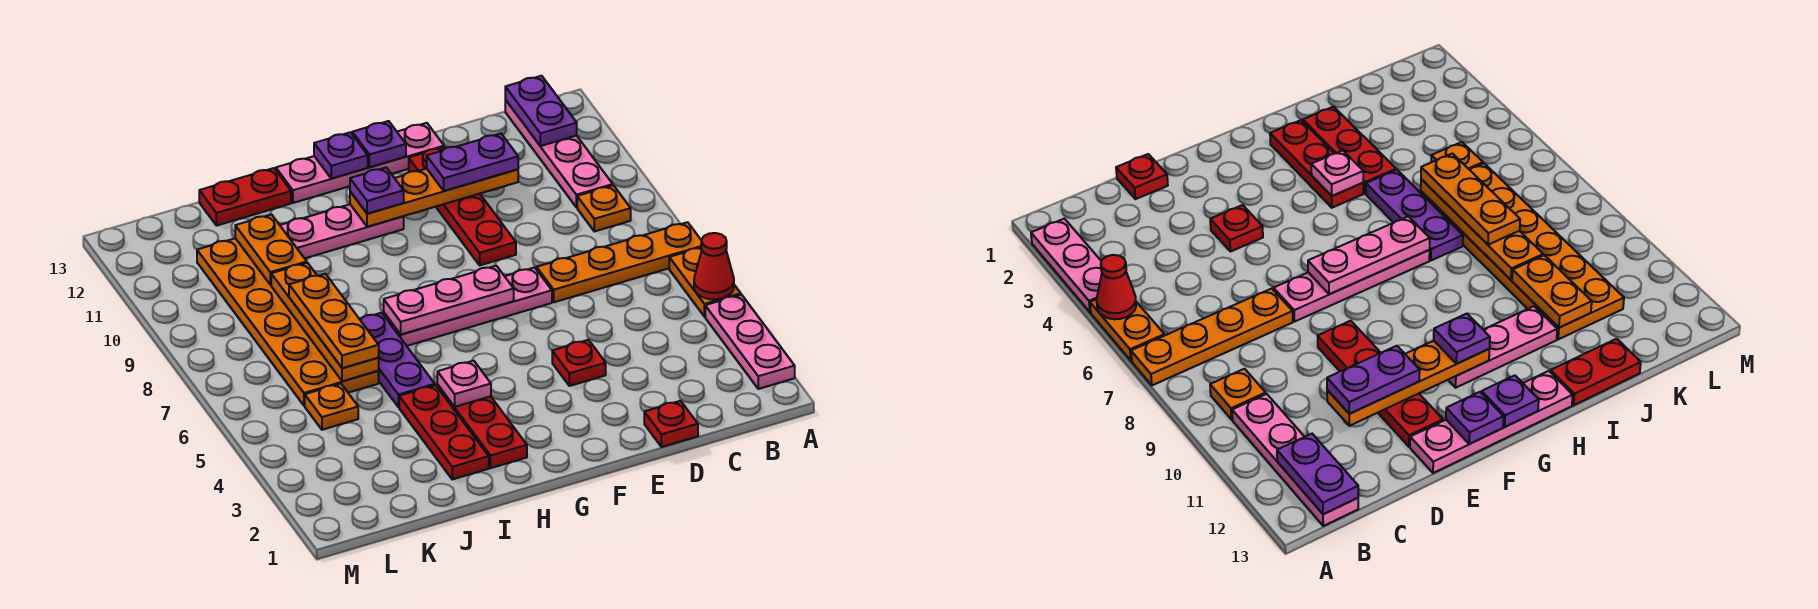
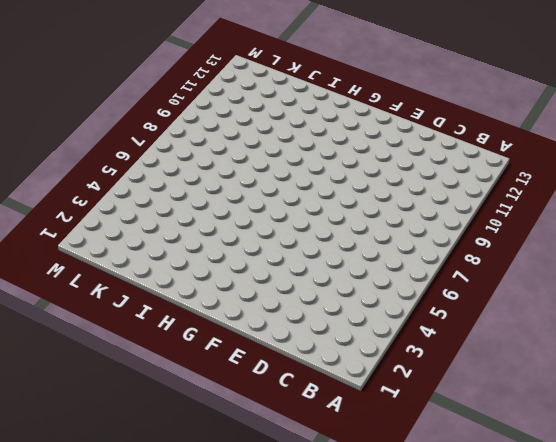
none -> pink plate A2:A4 level 1
none -> orange plate A5:A6 level 1
none -> orange plate A7:D7 level 1

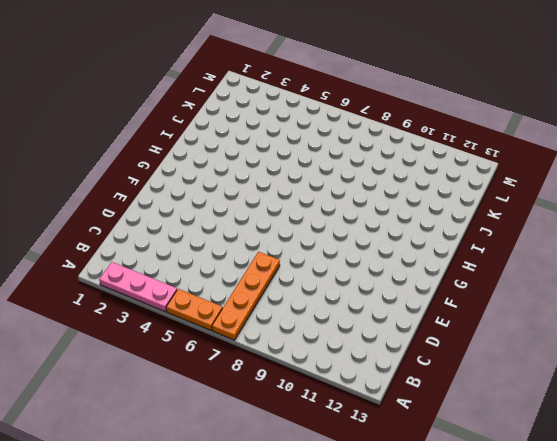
none -> orange plate B9 level 1
none -> pink plate B10:B13 level 1
none -> red plate D1 level 1

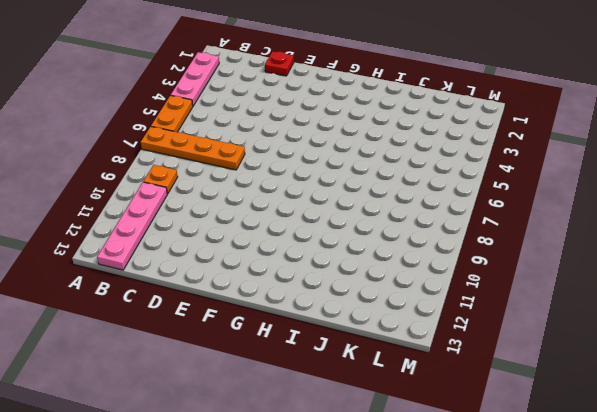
none -> red plate E4 level 1
none -> pink plate E7:H7 level 1
none -> red plate E9:E12 level 1

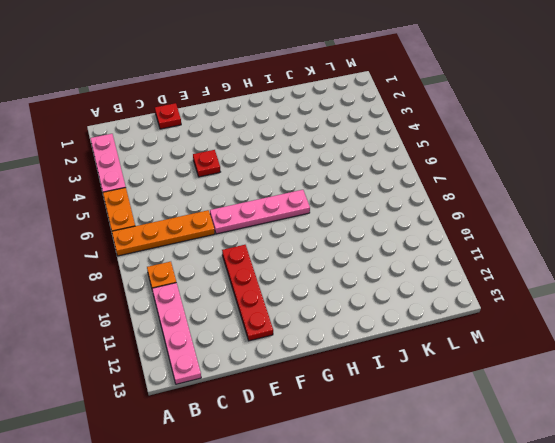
none -> pink plate E13:H13 level 1
none -> pink plate G11:I11 level 1
none -> red plate H2:H4 level 1

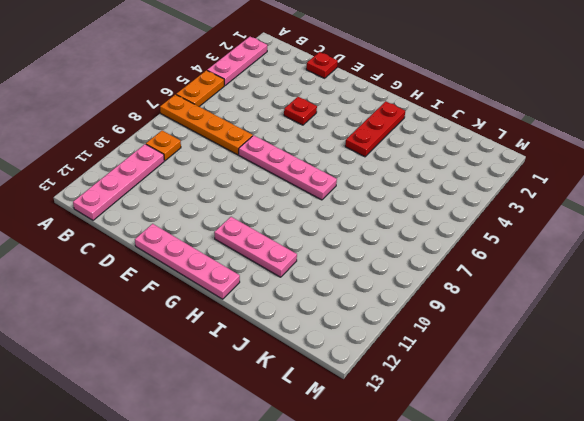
none -> red plate E9:E12 level 1
none -> red plate I2:I4 level 1
none -> purple plate I5:I7 level 1

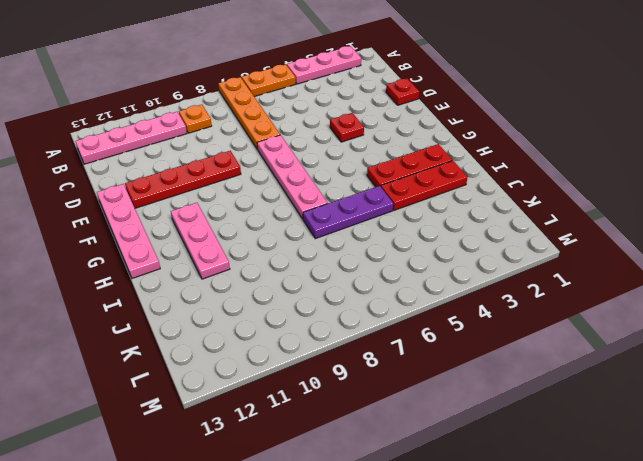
none -> red plate I13:J13 level 1
none -> orange plate J6:K11 level 1
none -> orange plate K5 level 1

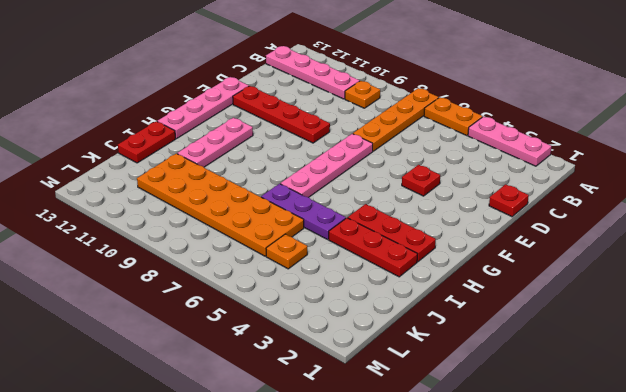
none -> red cone A5 level 2
none -> purple plate B12:B13 level 2
none -> orange plate D11:G11 level 2

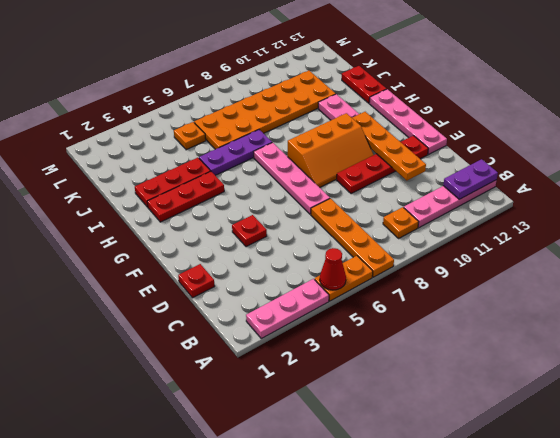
orange slope F8:G10 level 1 top G -> none
none -> pink plate F7:H7 level 2
none -> purple plate F13 level 2
none -> purple plate G13 level 2

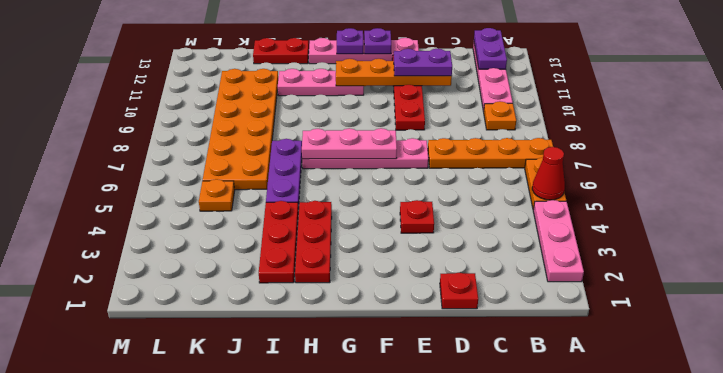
none -> pink plate H4 level 2
none -> orange plate J6:J9 level 2
none -> orange plate J10:J11 level 2

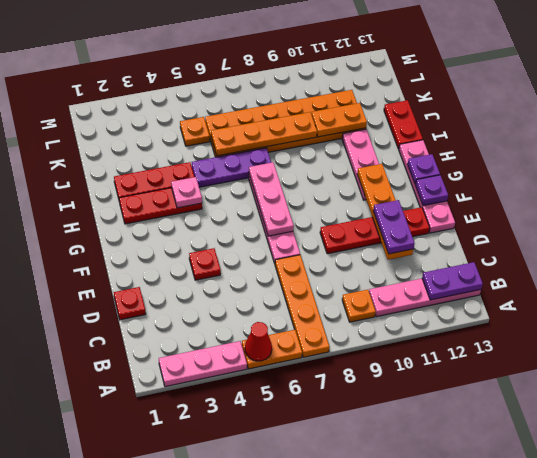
none -> purple plate G11 level 3
none -> orange plate J6:J8 level 3

